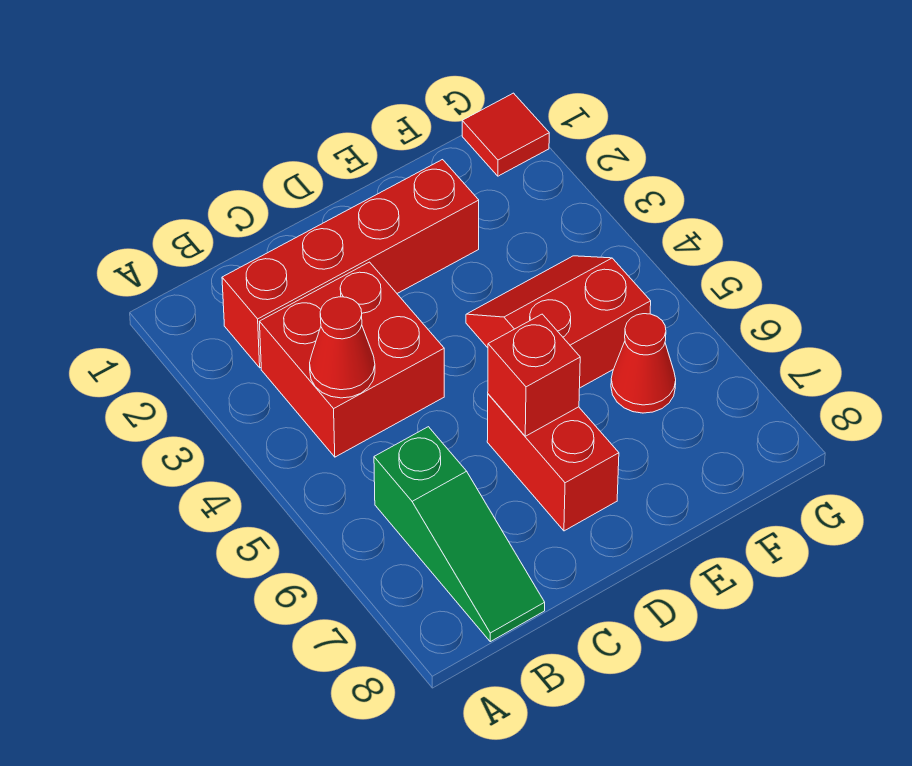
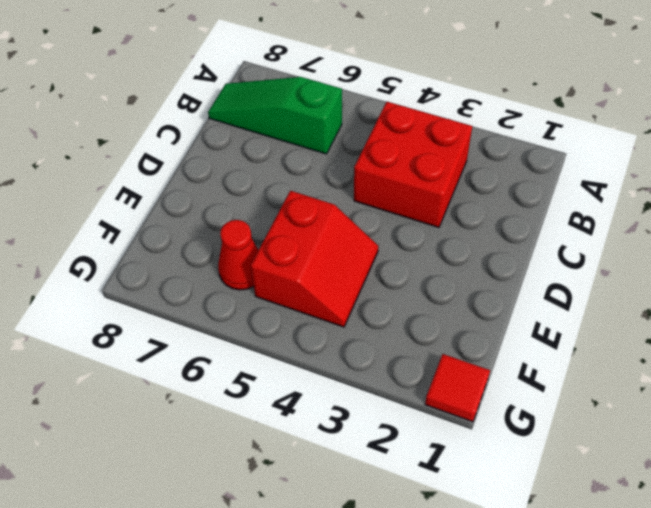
none -> red brick B2:E2 level 1
none -> red brick D6:D7 level 1

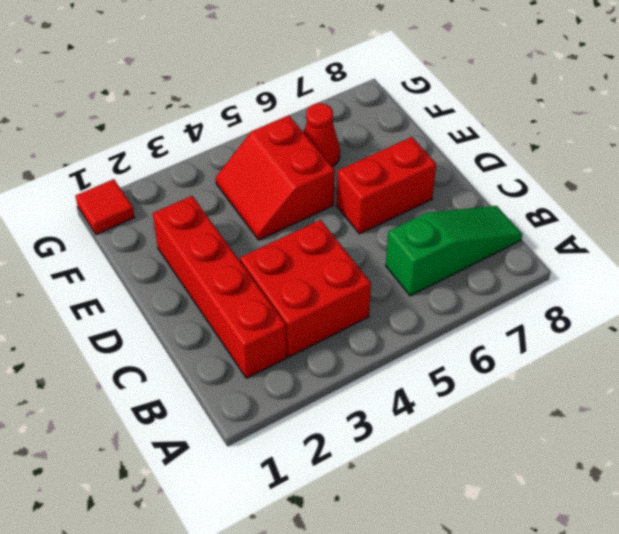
none -> red cone B4 level 2
none -> red brick D6 level 2

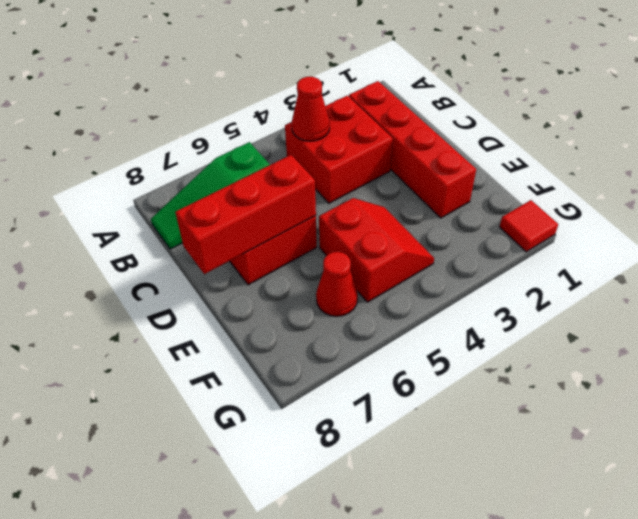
red brick D6:D8 level 2 -> red brick D6 level 2

